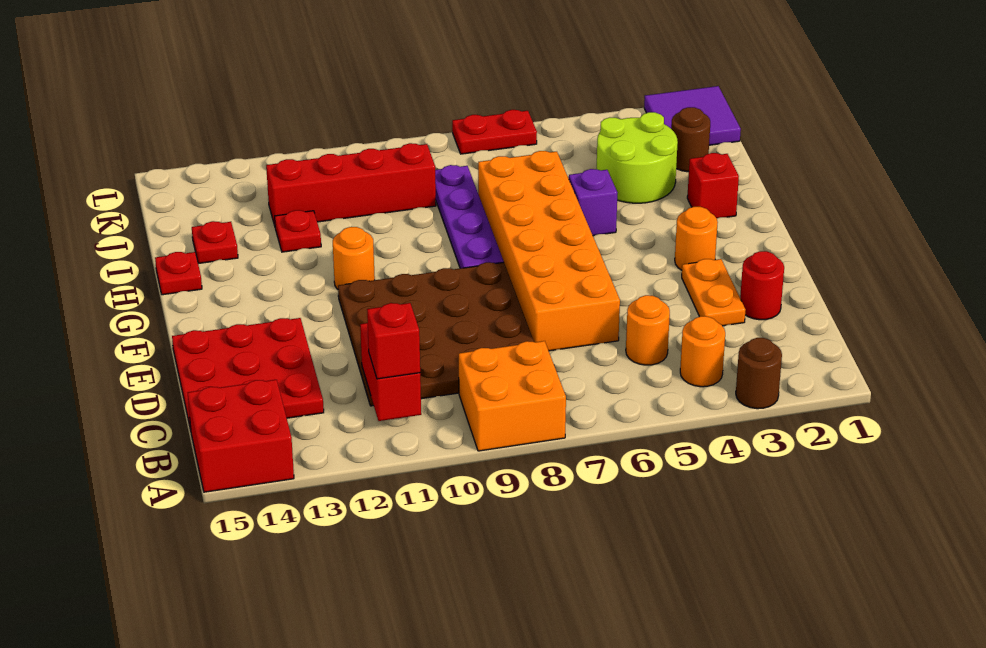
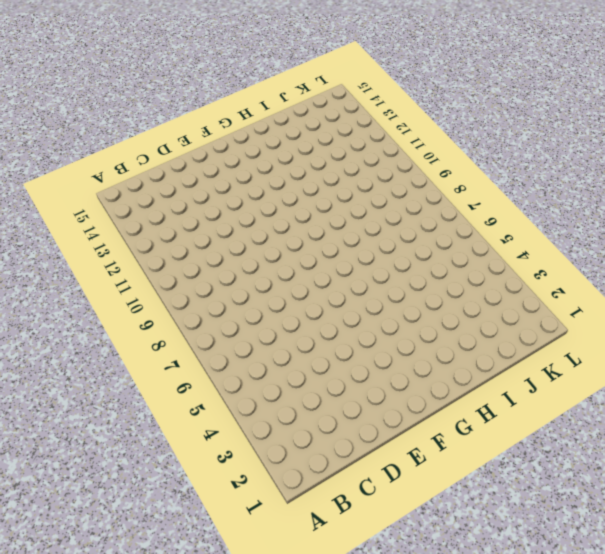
none -> brown round brick A3 level 1
none -> orange brick A8:B9 level 1
none -> red brick A14:B15 level 1

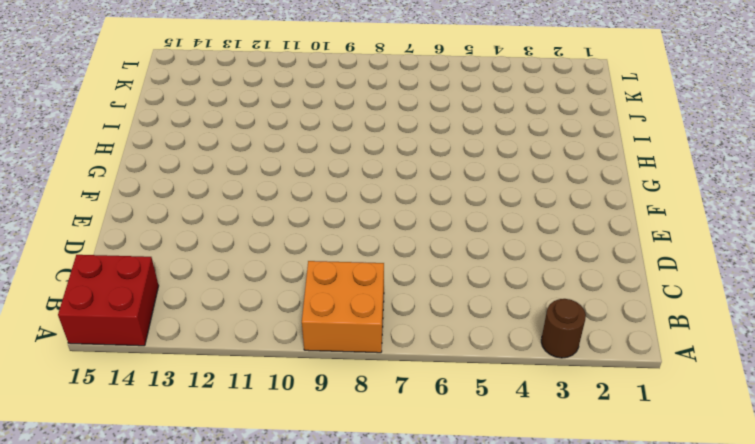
none -> orange round brick B4 level 1
none -> orange round brick C5 level 1
none -> brown plate C8:F11 level 1

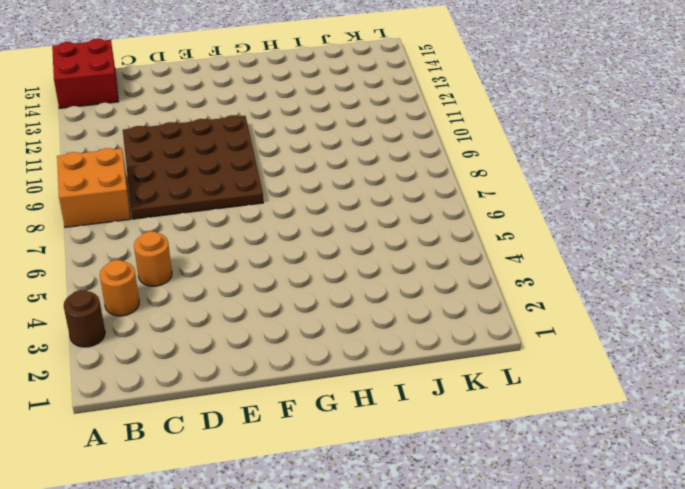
none -> red plate C13:E15 level 1
none -> red round brick D2 level 1
none -> orange plate D3:E3 level 1

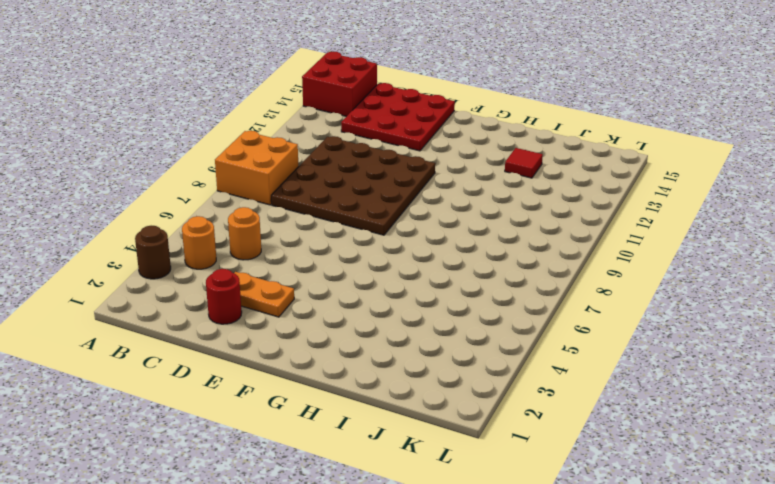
red tile I13 level 1 -> none
none -> orange brick D6:I7 level 1
none -> orange round brick F3 level 1
none -> purple plate G8:J8 level 1

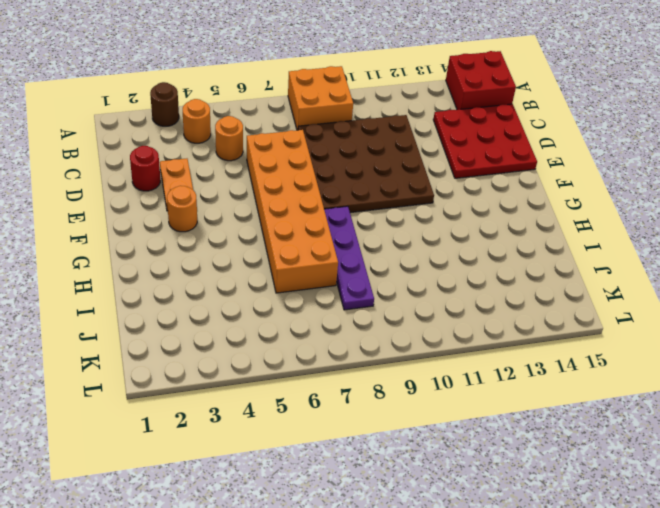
none -> orange round brick G11 level 1
none -> red brick H2 level 1
none -> purple brick H5 level 1

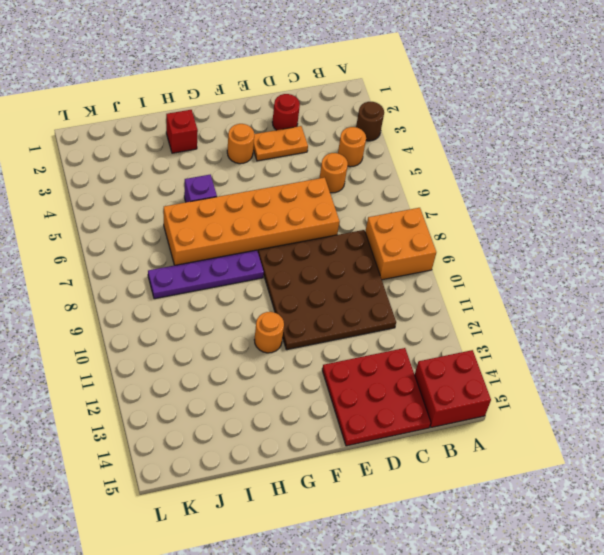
none -> red plate H15 level 1
none -> lime round brick I3:J4 level 1
none -> red plate I12 level 1

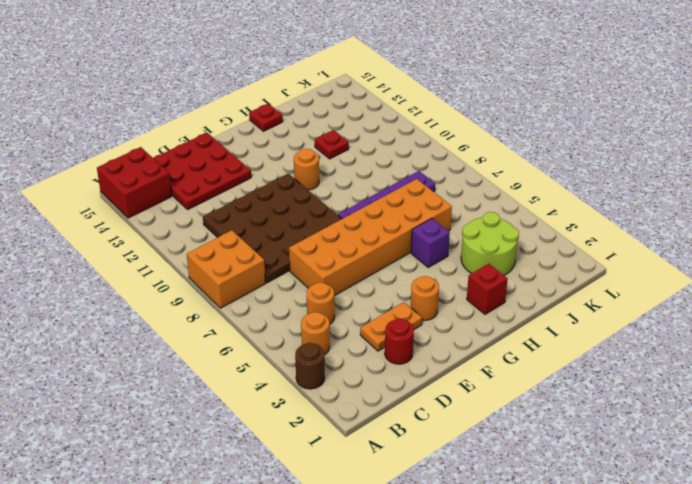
none -> red plate I14 level 1
none -> brown round brick J2 level 1
none -> red brick J9:J12 level 1

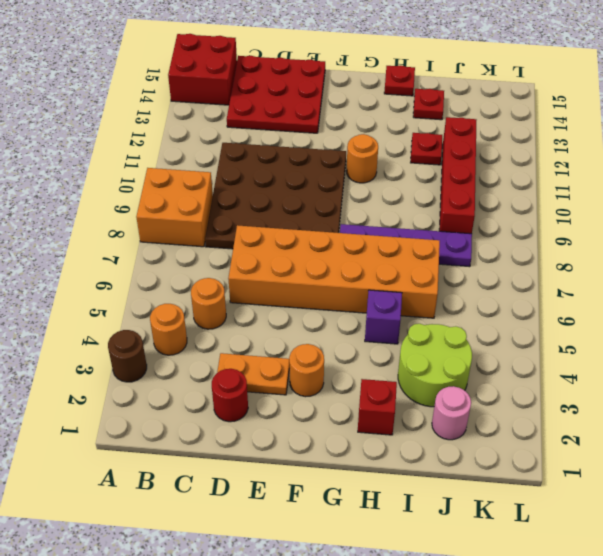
pink round brick J2 level 1 -> brown round brick J2 level 1
none -> purple tile K1:L2 level 1
none -> red plate L6:L7 level 1
none -> red brick B11:C11 level 2

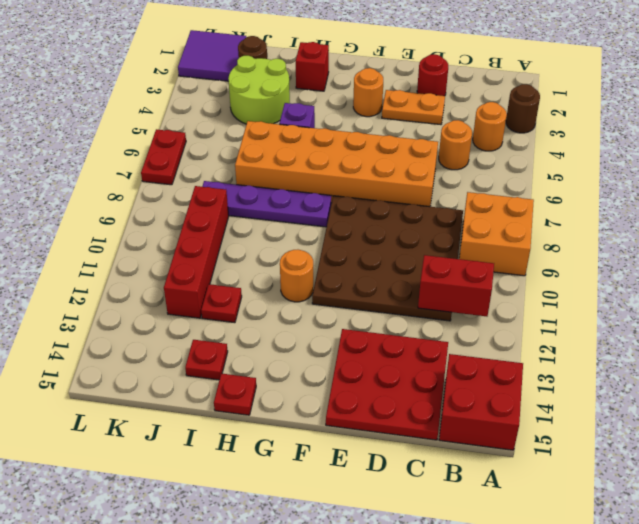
none -> red brick B11 level 3

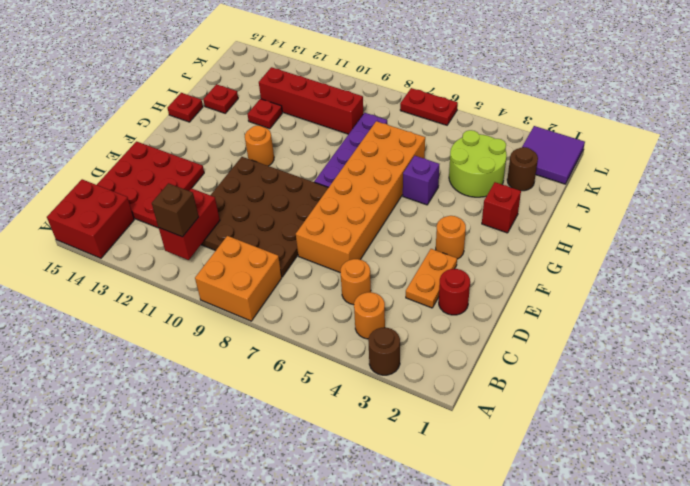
brown brick B11 level 3 -> red brick B11 level 3

